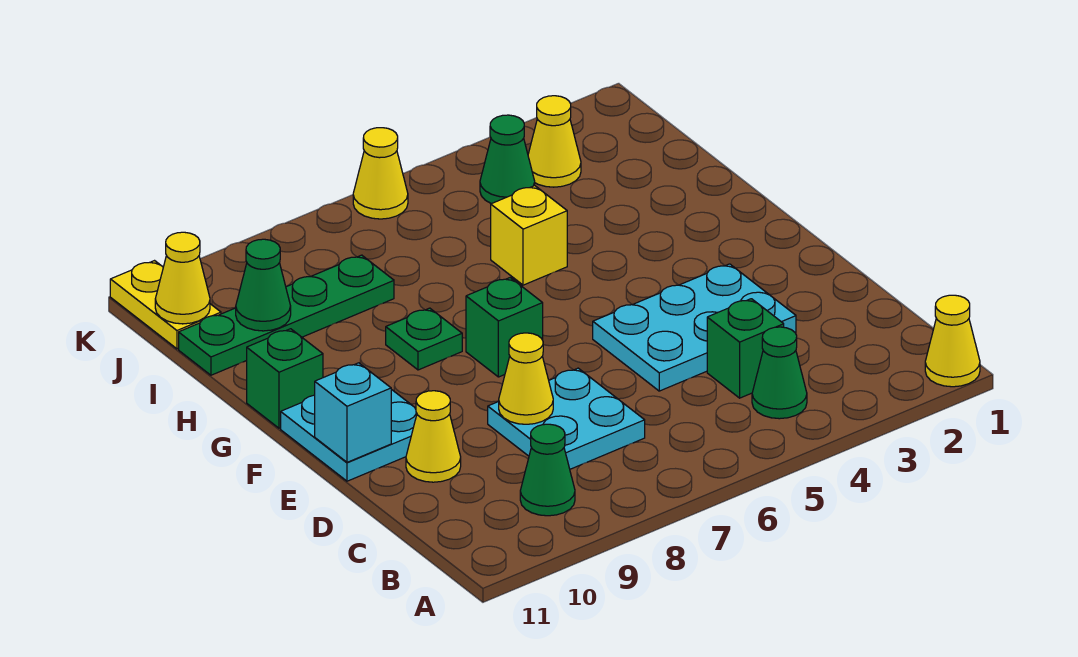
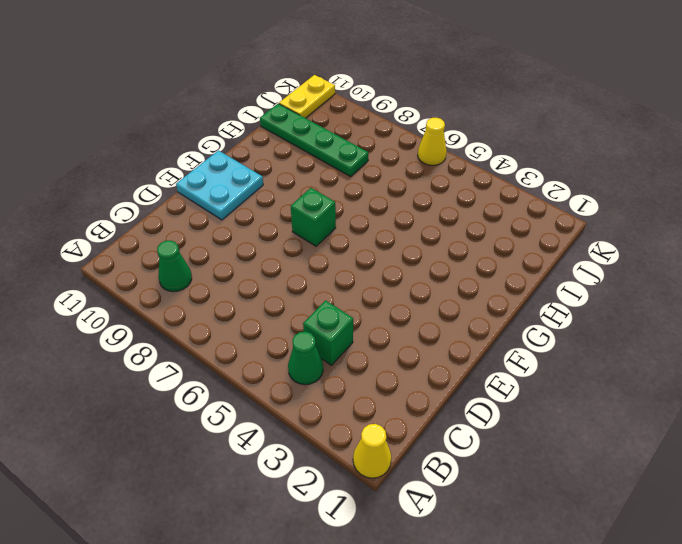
none -> cyan plate C7:D8 level 1
none -> cyan plate D3:E5 level 1
none -> yellow cone D10 level 1

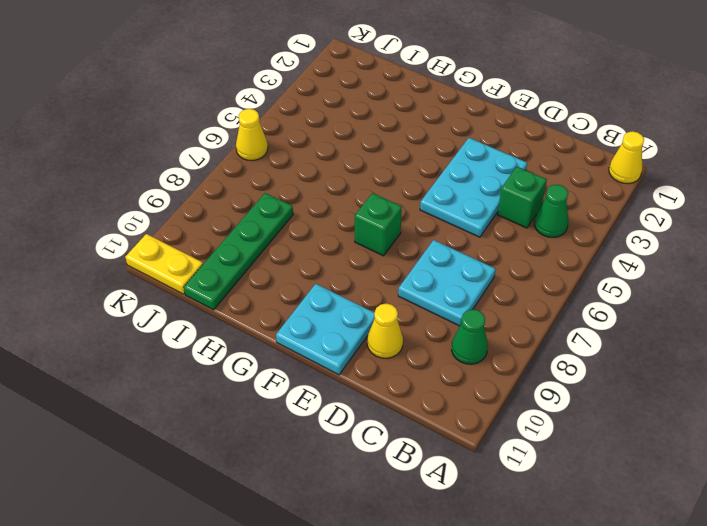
none -> green plate G8 level 1
none -> green brick G11 level 1
none -> yellow brick H5 level 1

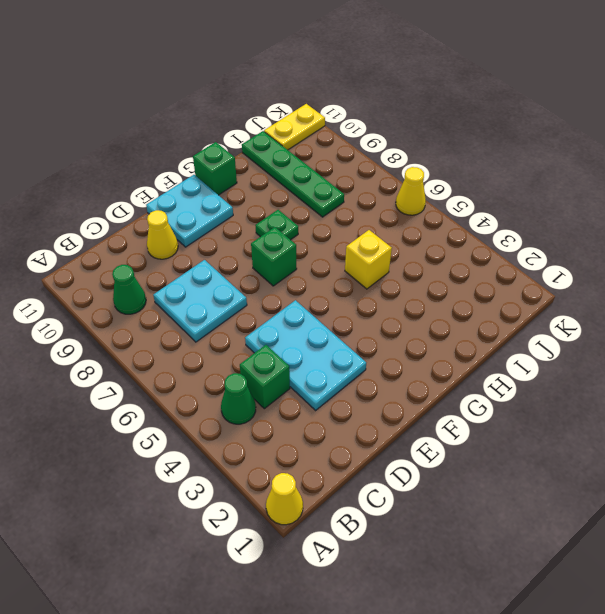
none -> yellow cone J3 level 1
none -> green cone J4 level 1
none -> yellow cone D8 level 2

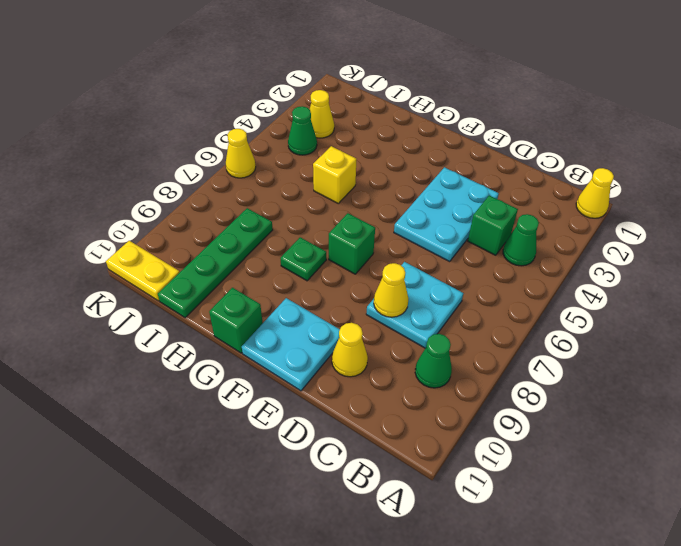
none -> cyan brick E11 level 2
none -> green cone I10 level 2
none -> yellow cone J11 level 2

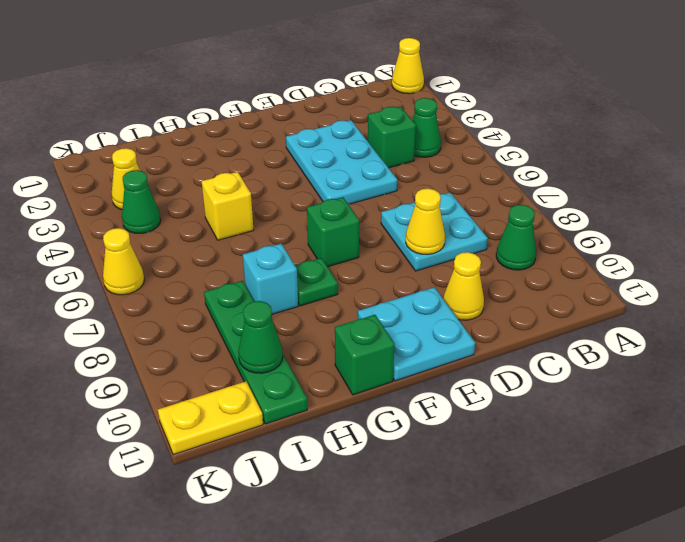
cyan brick H8 level 1 -> cyan brick E11 level 2
none -> yellow cone J11 level 2

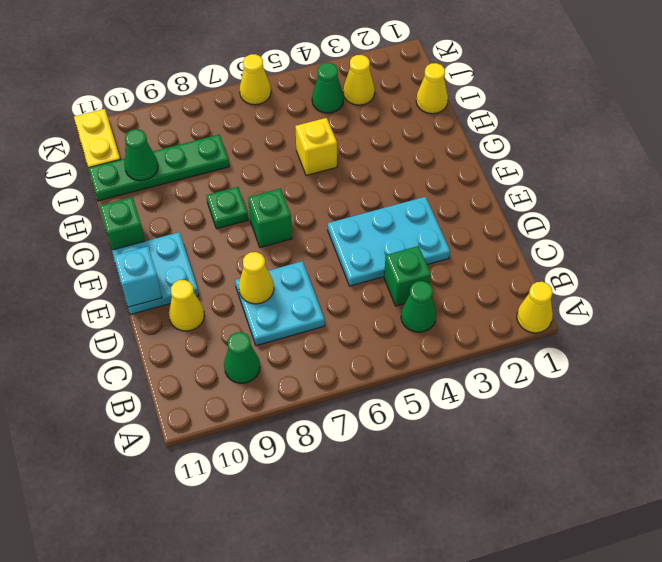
yellow cone I1 level 1 -> yellow cone J11 level 2

